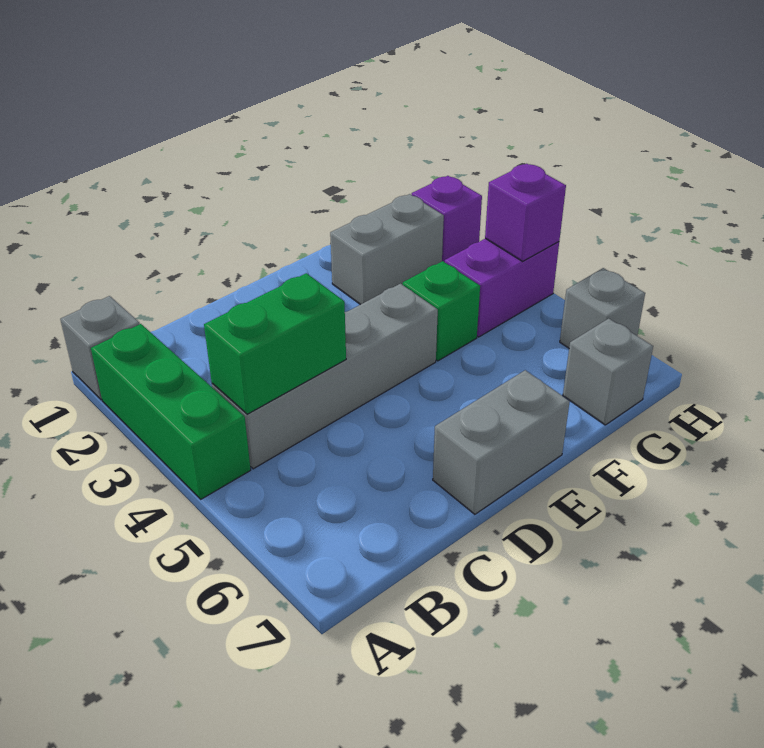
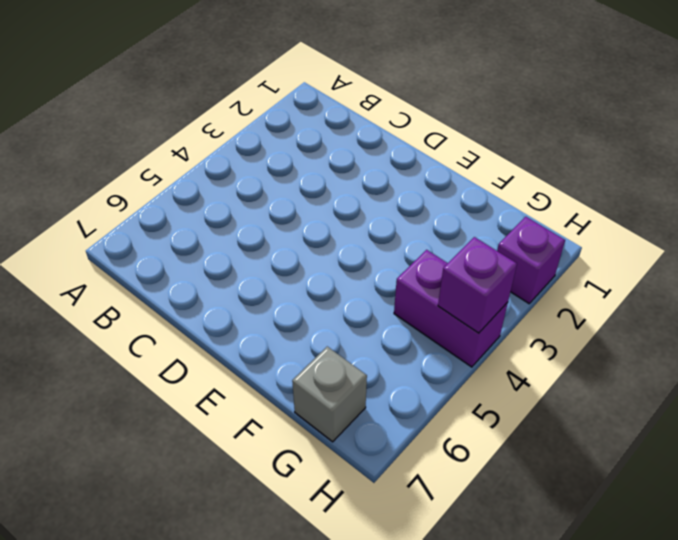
none -> grey brick A1 level 1
none -> green brick A2:A4 level 1
none -> grey brick B4:E4 level 1

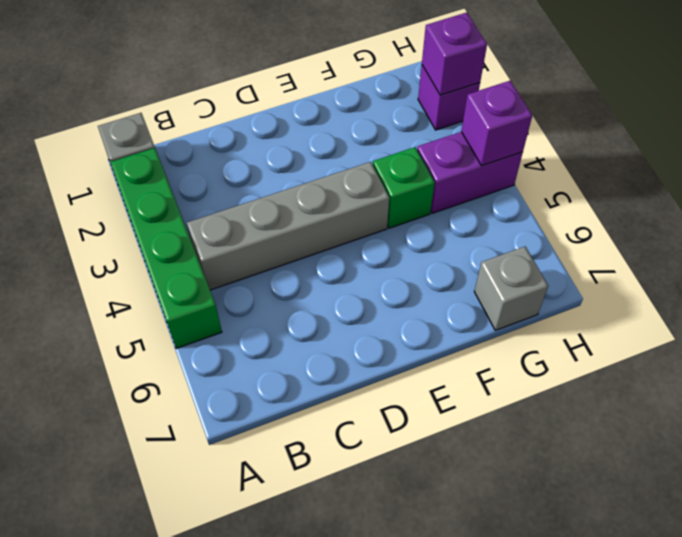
green brick A2:A5 level 1 -> green brick A2:A4 level 1
purple brick H2 level 2 -> none
none -> grey brick D7:E7 level 1
none -> grey brick F2:G2 level 1
none -> grey brick H6 level 1

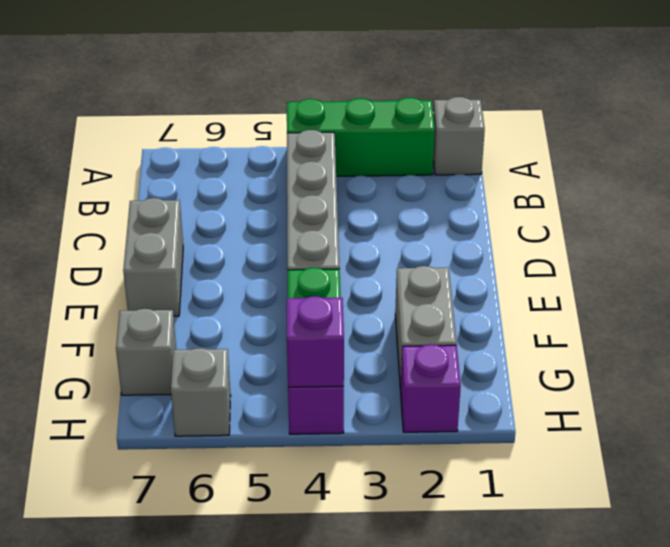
none -> green brick B4:C4 level 2

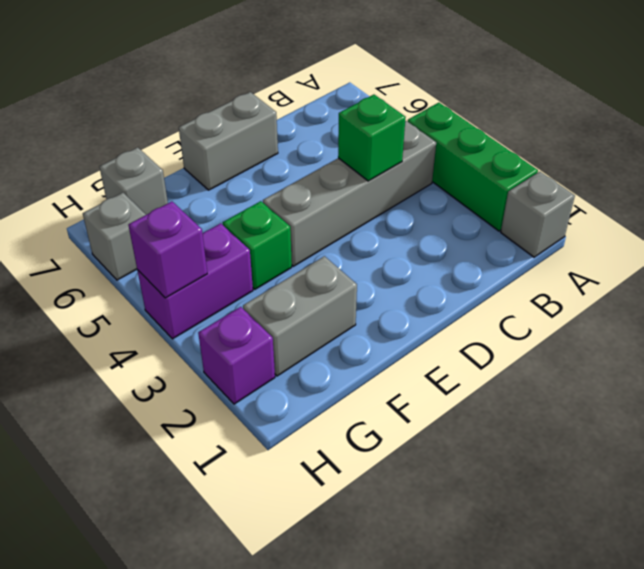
green brick C4 level 2 -> green brick B4:C4 level 2

